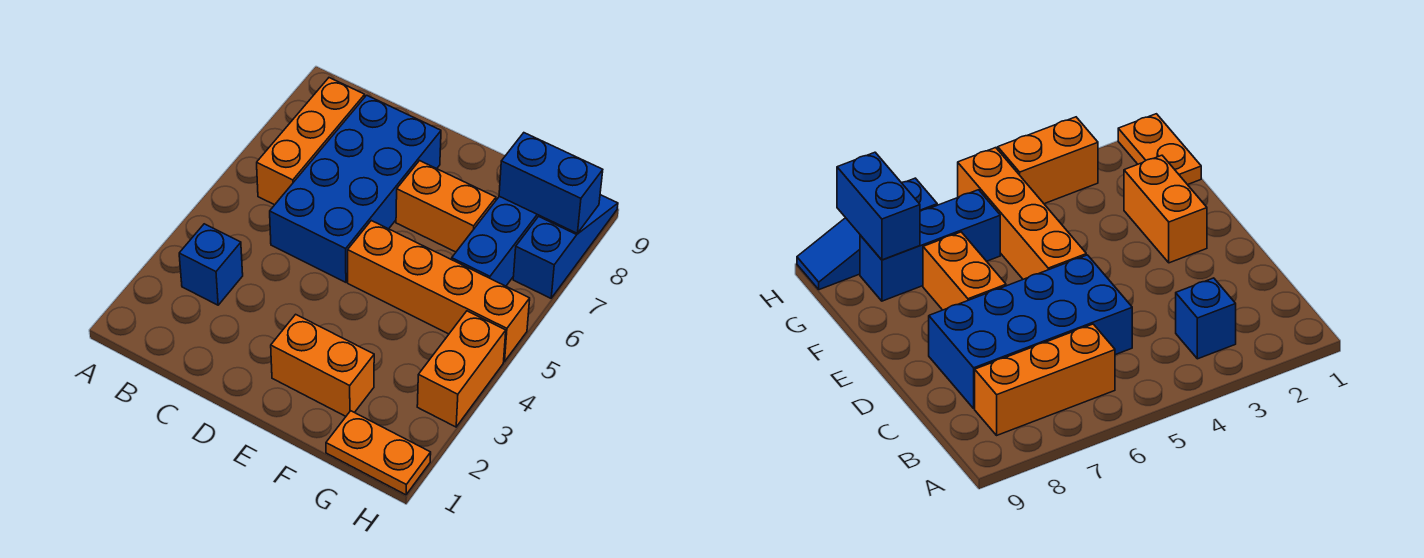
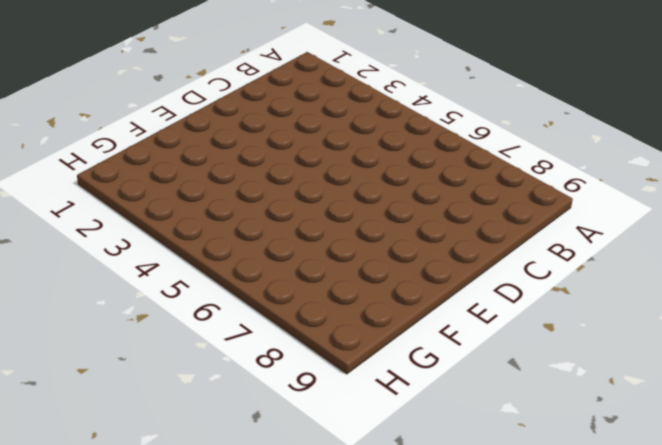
none -> blue brick B3 level 1
none -> orange brick B6:B8 level 1

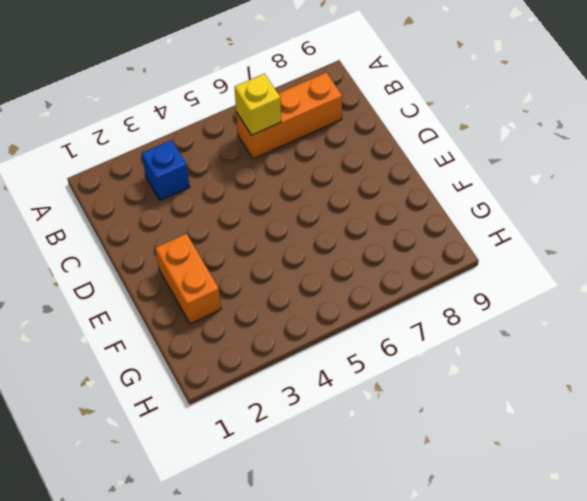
yellow brick B6 level 2 -> none
none -> blue brick C5:D8 level 1
none -> orange brick E5:H5 level 1

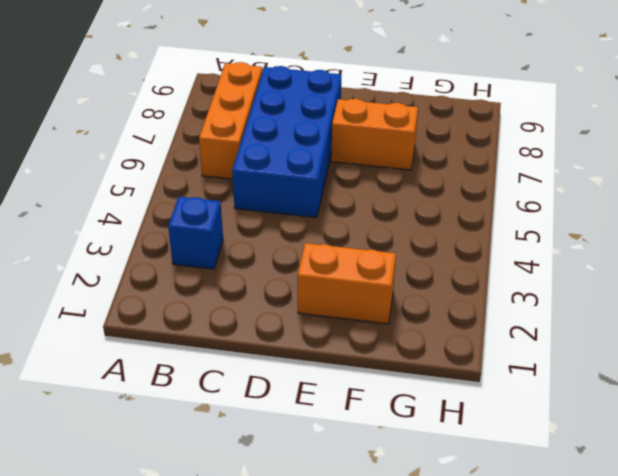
none -> orange brick E5:H5 level 1
none -> orange plate G1:H1 level 1

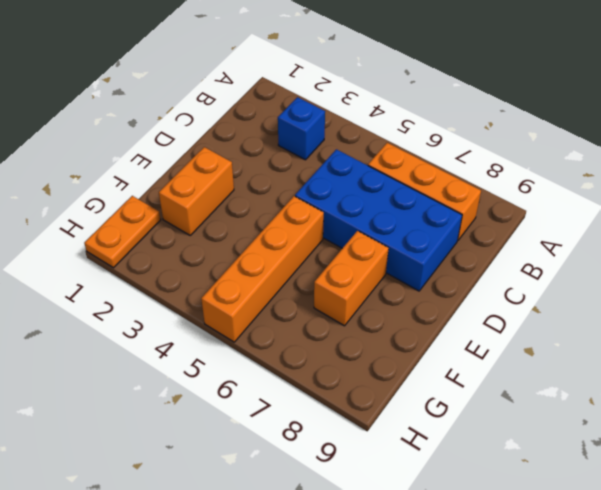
none -> blue brick G6:G8 level 1
none -> orange brick H3:H4 level 1

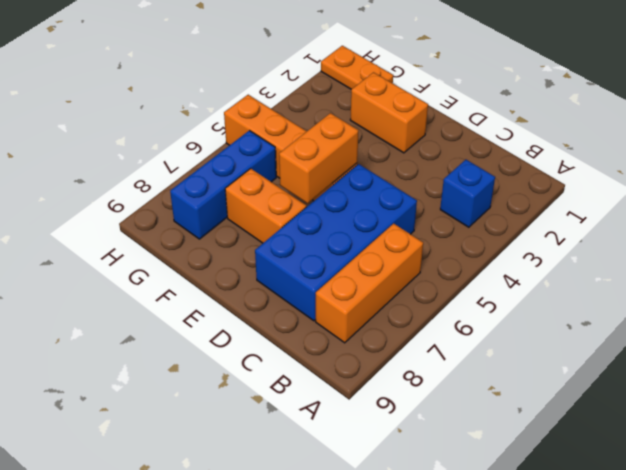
orange brick E5:E6 level 2 -> orange brick H3:H4 level 1
none -> blue slope H7:H9 level 1 top 7
none -> blue brick G8:H8 level 2

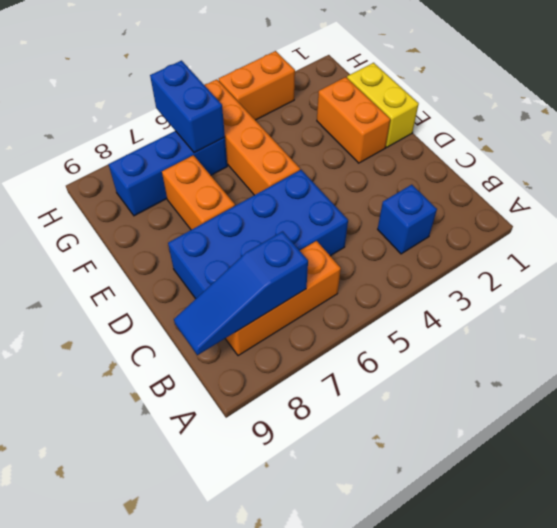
blue slope B7:B9 level 2 top 7 -> blue slope H7:H9 level 1 top 7
yellow brick E1:F1 level 1 -> none
blue brick G6:H6 level 2 -> blue brick G8:H8 level 2
none -> orange plate G1:H1 level 1

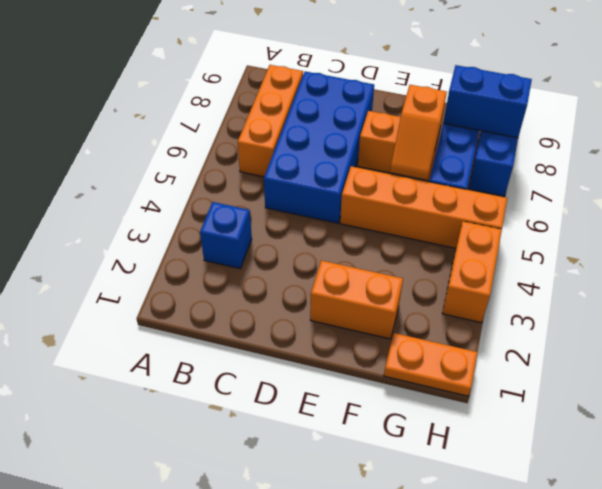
orange slope F6:F7 level 2 top 7 -> none

